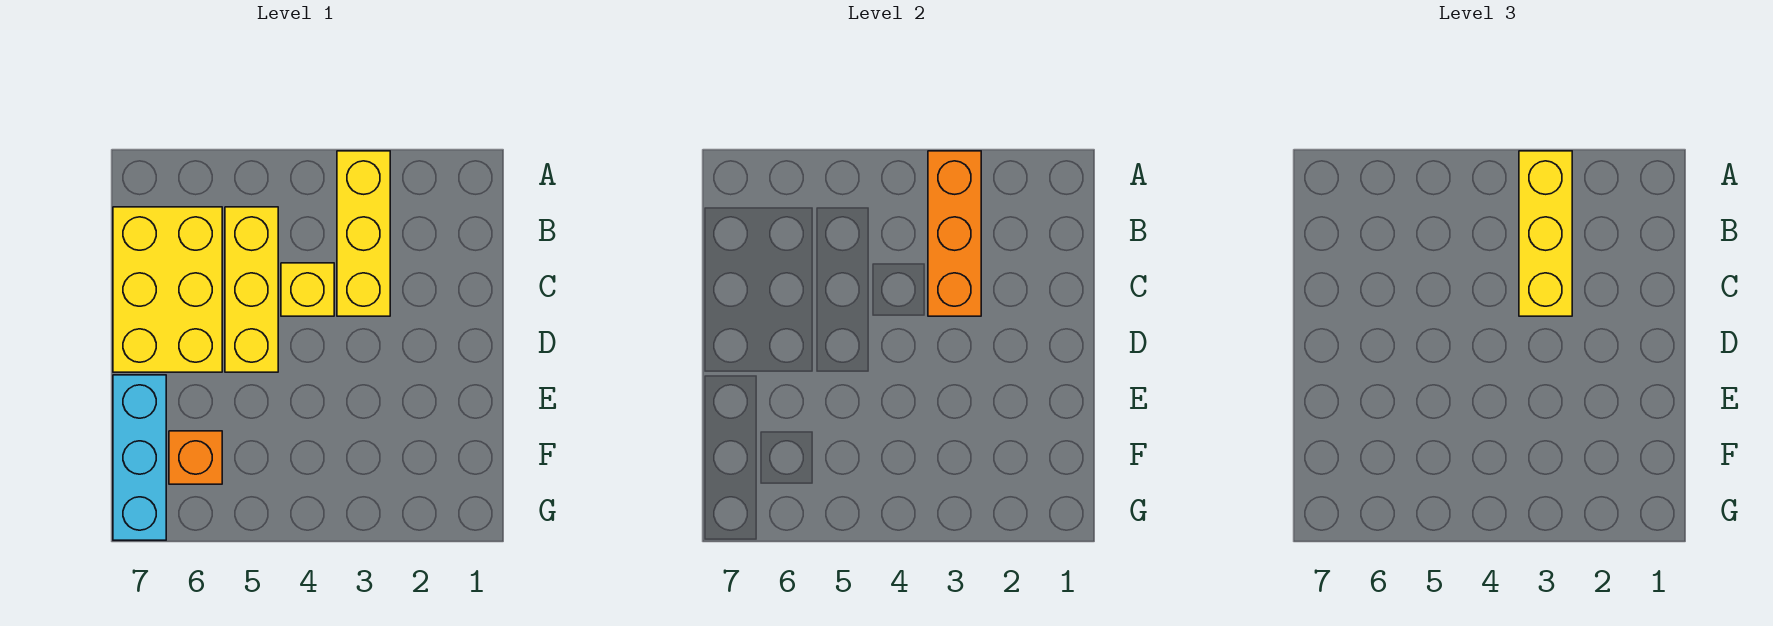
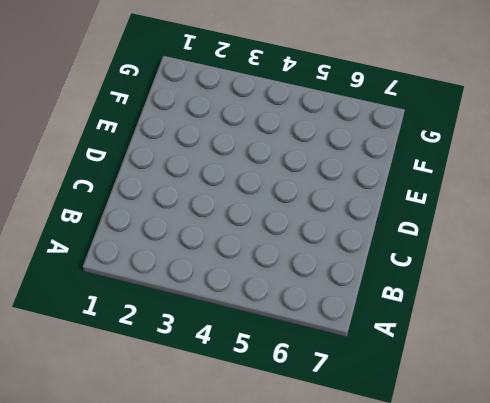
none -> yellow brick A3:C3 level 1
none -> yellow brick B5:D5 level 1

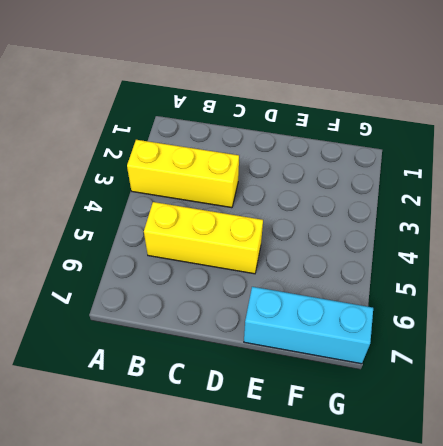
none -> yellow brick B6:D7 level 1
none -> yellow brick C4 level 1

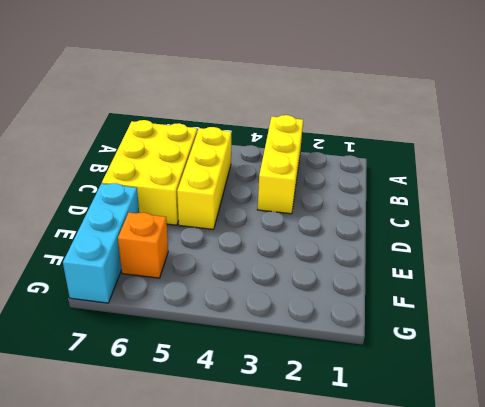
none -> yellow brick C4 level 1
none -> orange brick A3:C3 level 2

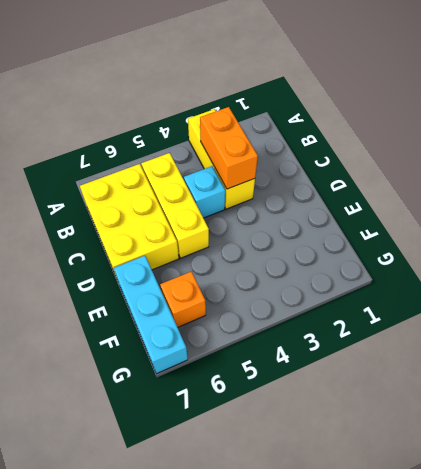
orange brick B3:C3 level 2 -> orange brick A3:C3 level 2
cyan brick C4 level 1 -> yellow brick C4 level 1
none -> yellow brick A3:C3 level 3

